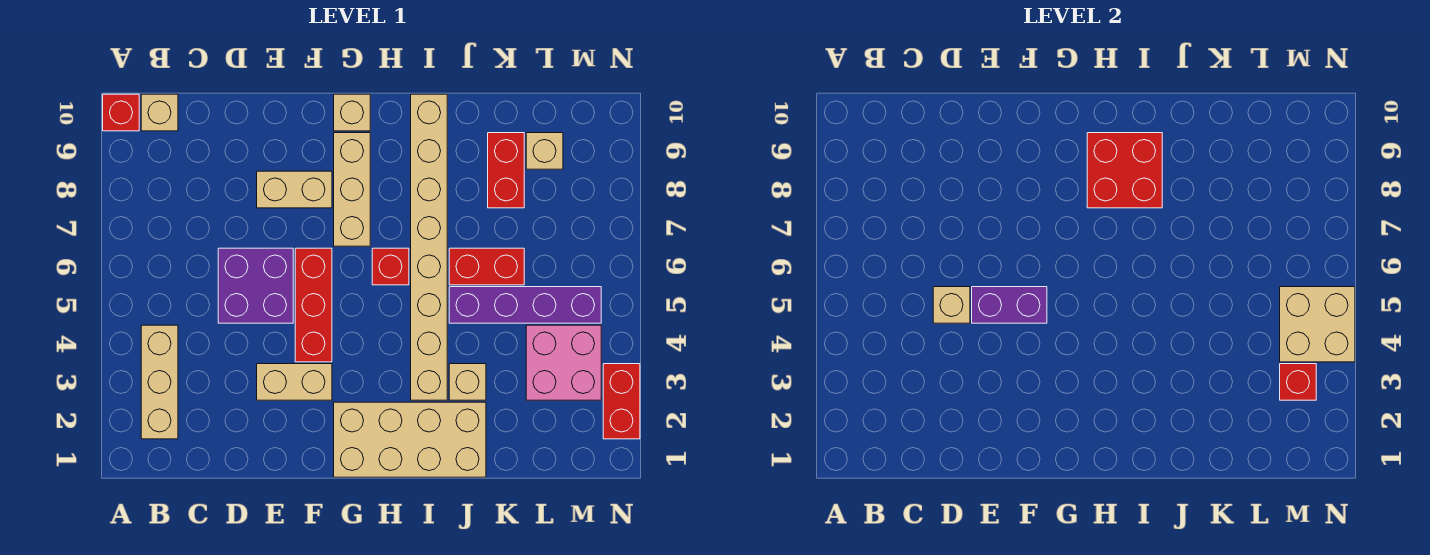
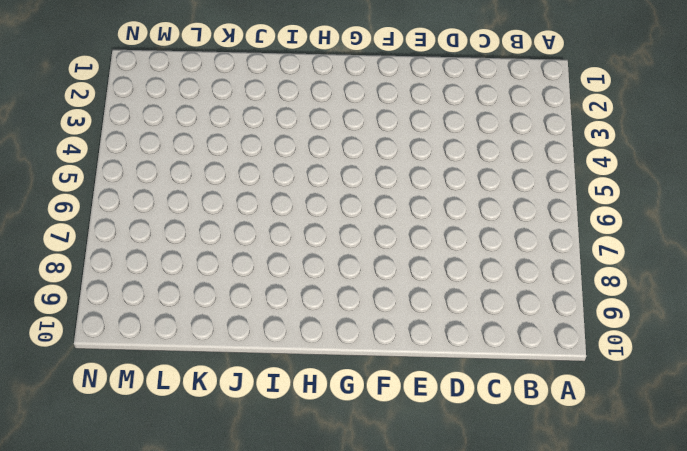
none -> red brick A10 level 1
none -> tan brick B2:B4 level 1
none -> tan brick B10 level 1

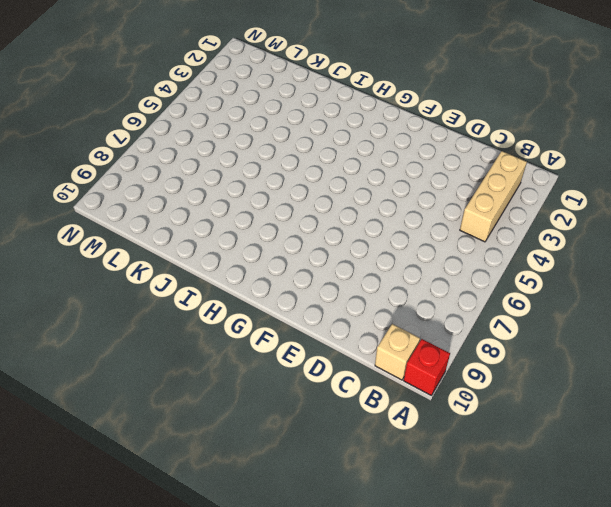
none -> purple brick D5:E6 level 1
none -> tan brick E3:F3 level 1
none -> tan brick E8:F8 level 1

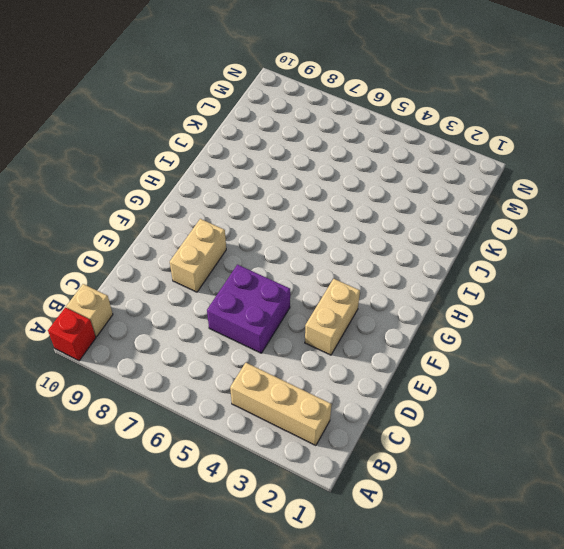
none -> red brick F4:F6 level 1
none -> tan brick G1:J2 level 1
none -> tan brick G7:G9 level 1

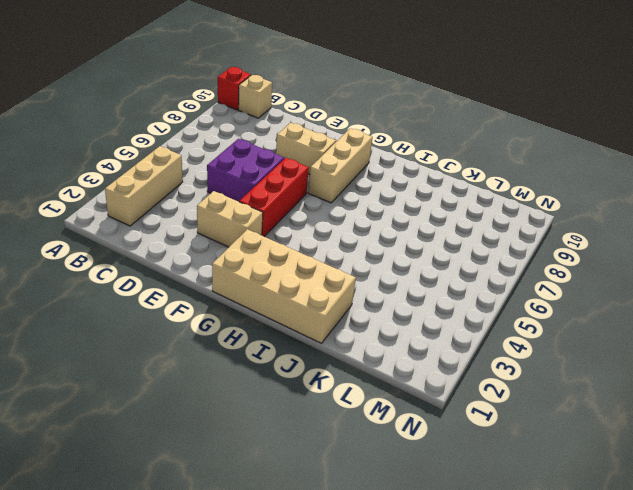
none -> tan brick G10 level 1
none -> red brick H6 level 1
none -> tan brick I3:I10 level 1

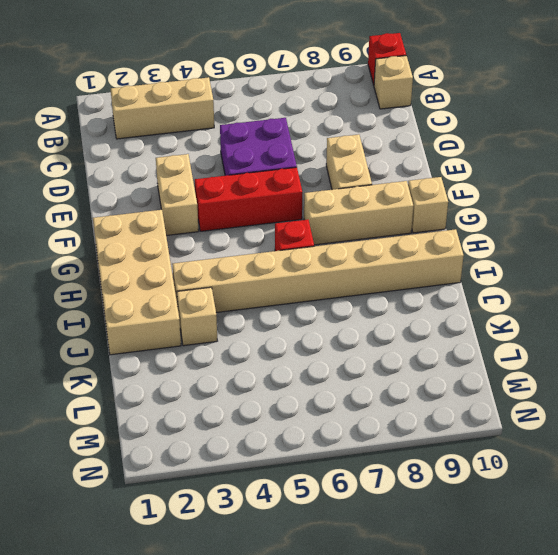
none -> purple brick J5:M5 level 1
none -> red brick J6:K6 level 1
none -> red brick K8:K9 level 1

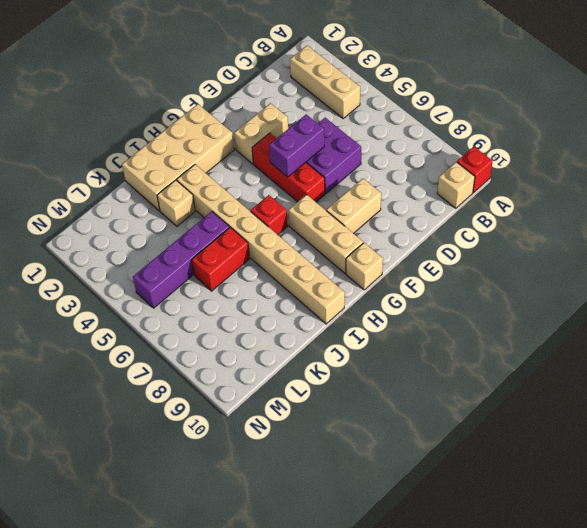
none -> red brick K8:K9 level 1
none -> pink brick L3:M4 level 1
none -> tan brick L9 level 1

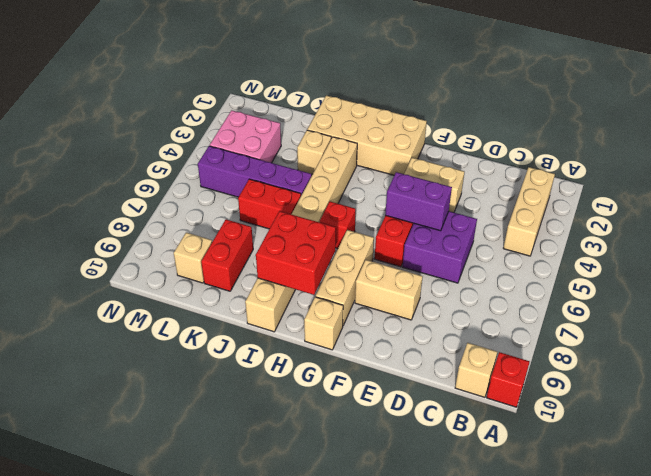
none -> red brick N2:N3 level 1
none -> tan brick D5 level 2
none -> red brick M3 level 2

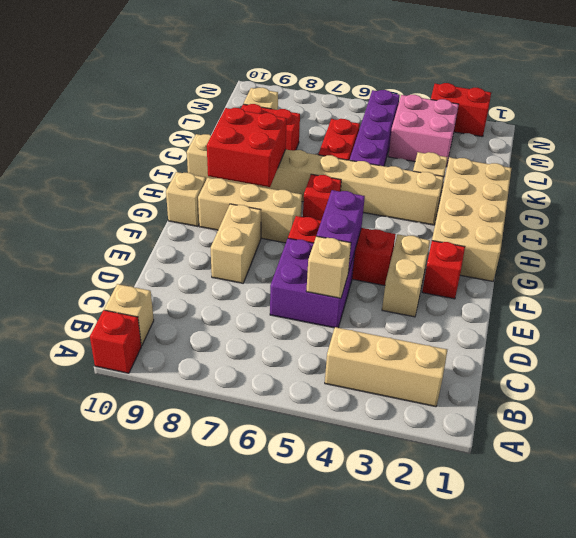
red brick F2 level 1 -> red brick M3 level 2
none -> tan brick M4:N5 level 2

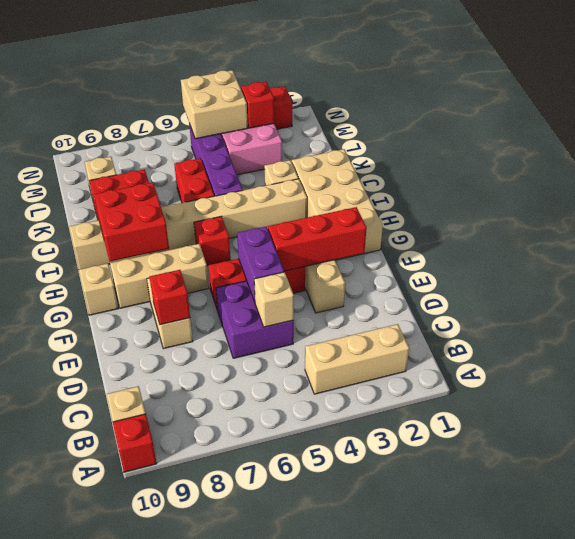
red brick E8 level 2 -> none
red brick F2:F4 level 2 -> none

